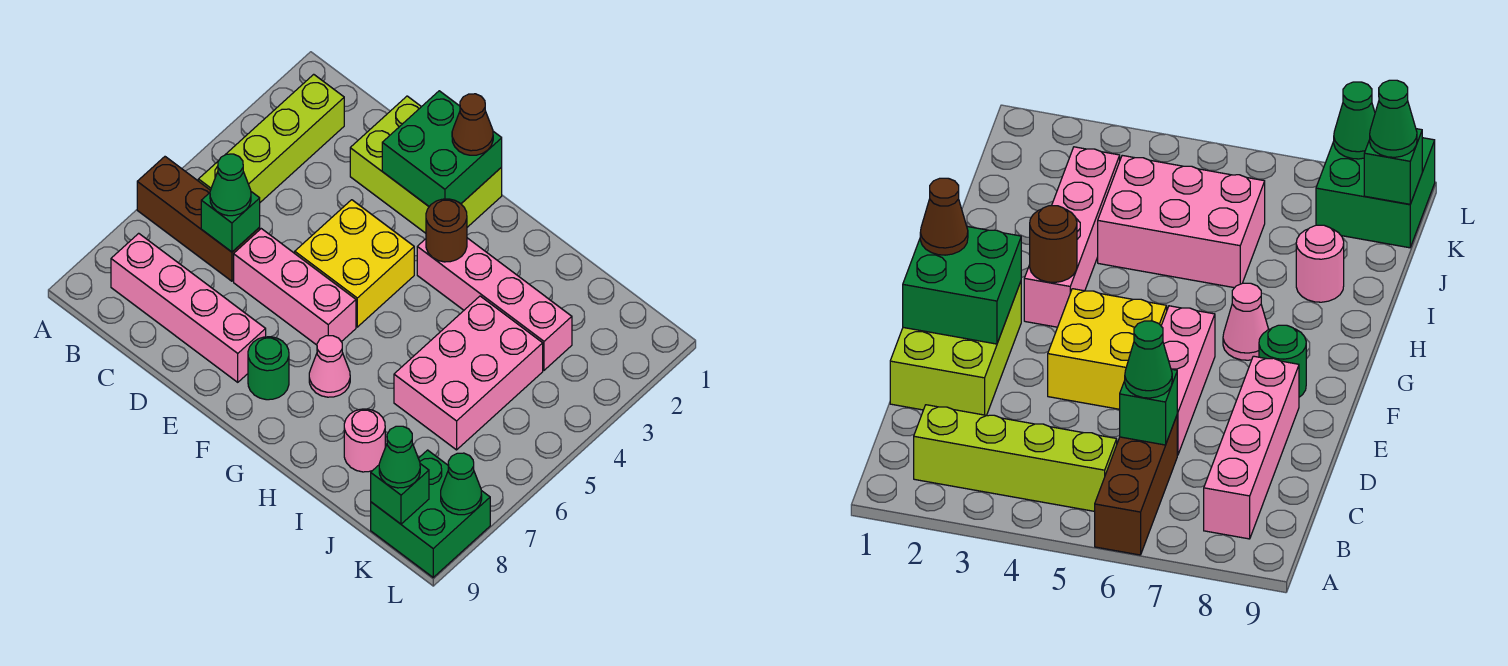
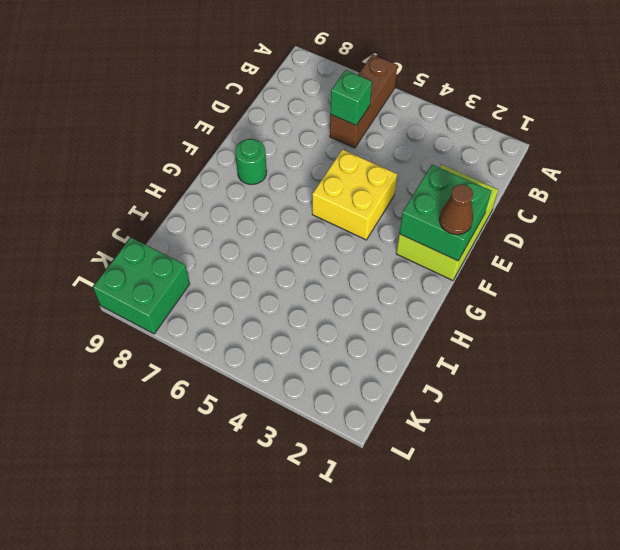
none -> lime brick B2:B5 level 1
none -> pink brick B8:E8 level 1
none -> pink brick D6:F6 level 1

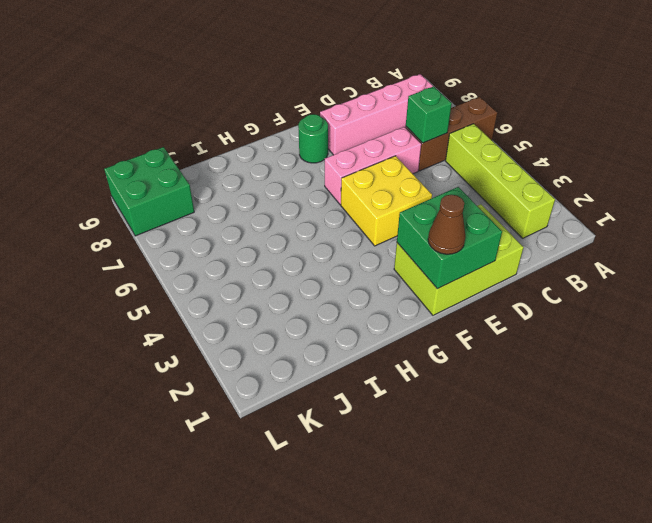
none -> pink brick G3:J3 level 1
none -> pink cone G7 level 1
none -> pink brick I4:J6 level 1

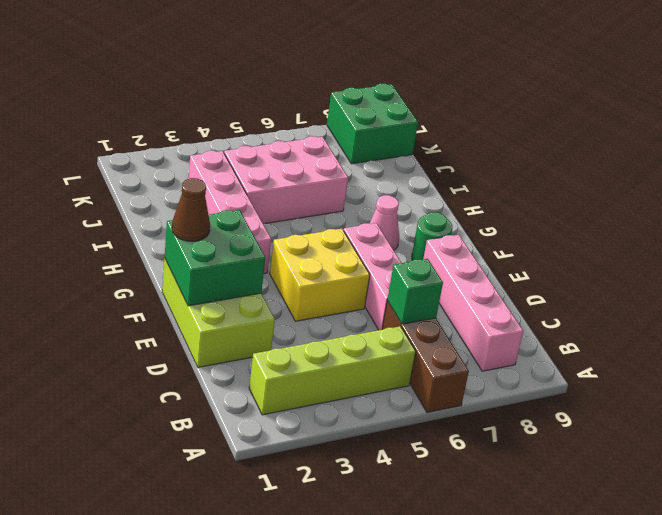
none -> pink round brick I8 level 1
none -> brown round brick G3 level 2
none -> green brick K9 level 2

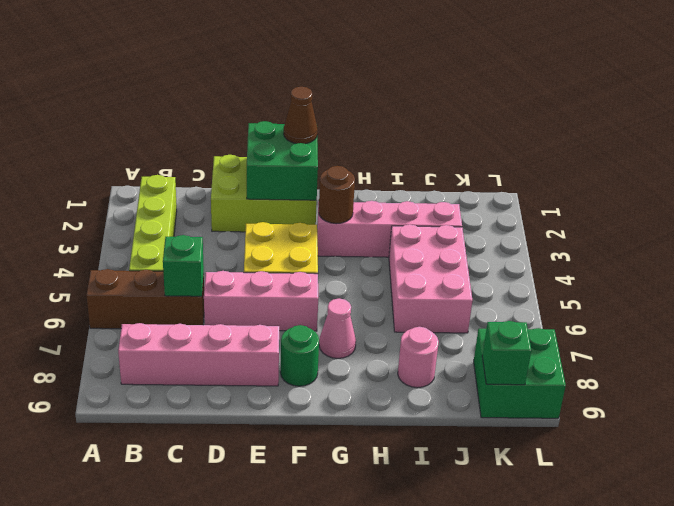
none -> green cone L8 level 2
none -> green cone C6 level 3
none -> green cone K9 level 3

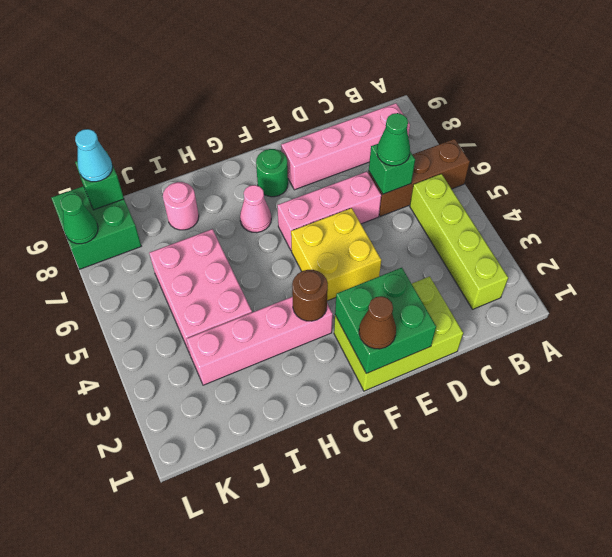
cyan cone K9 level 3 -> green cone K9 level 3

